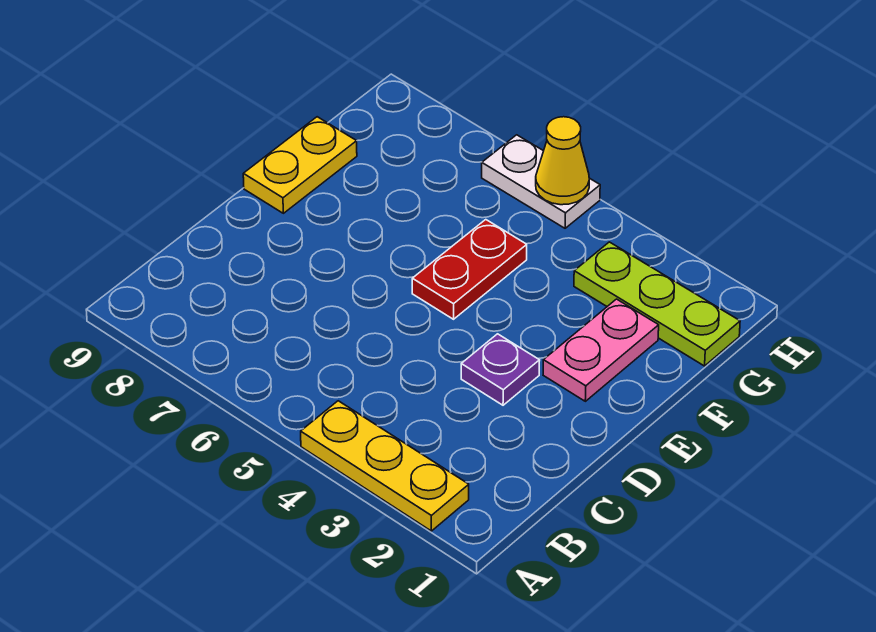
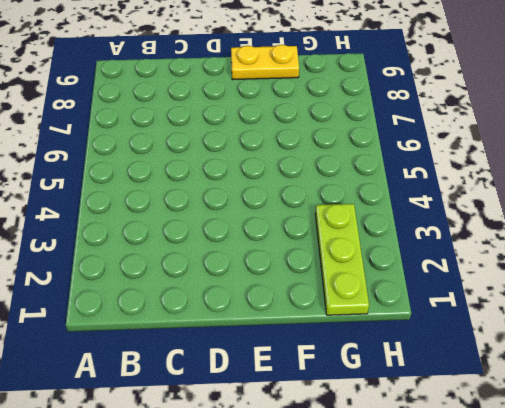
none -> yellow plate A2:A4 level 1
none -> purple plate D3 level 1

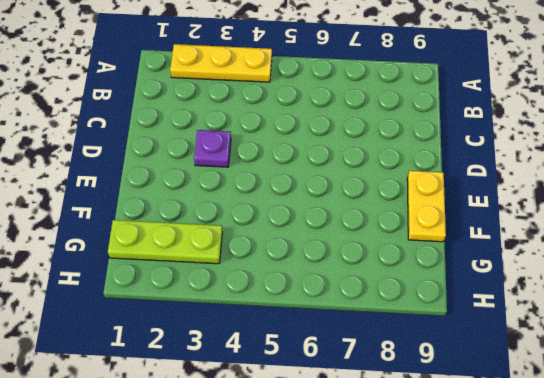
none -> pink plate E2:F2 level 1
none -> red plate E5:F5 level 1

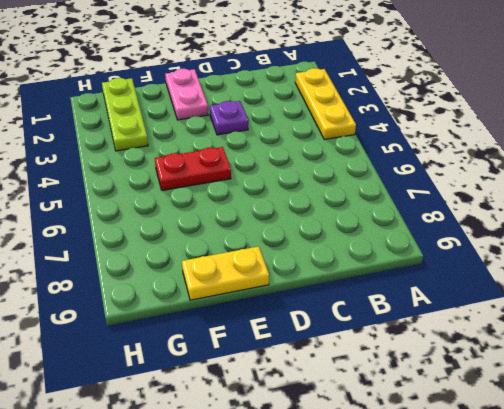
pink plate E1:E2 level 1 -> pink plate E2:F2 level 1
none -> white plate H5:H6 level 1
none -> yellow cone H5 level 2

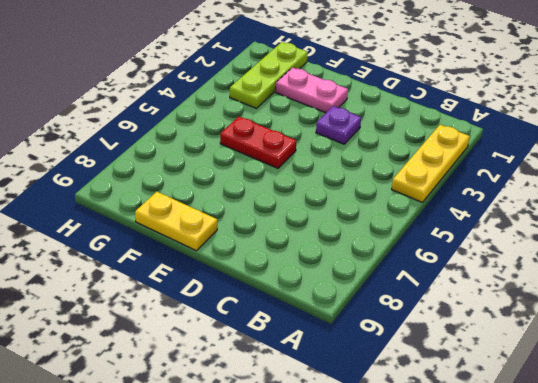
none -> white plate H5:H6 level 1
none -> yellow cone H5 level 2

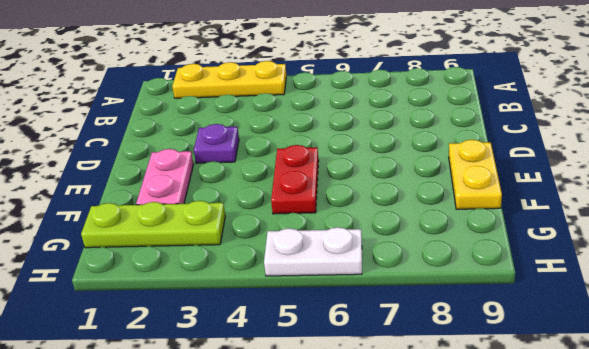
none -> yellow cone H5 level 2

